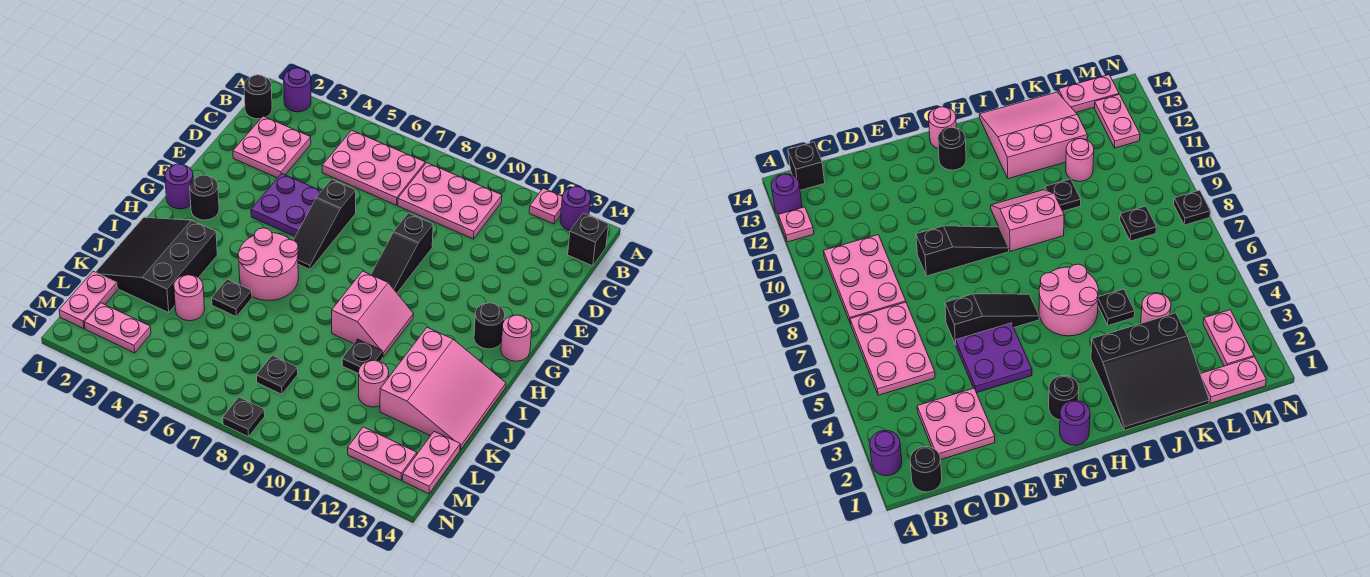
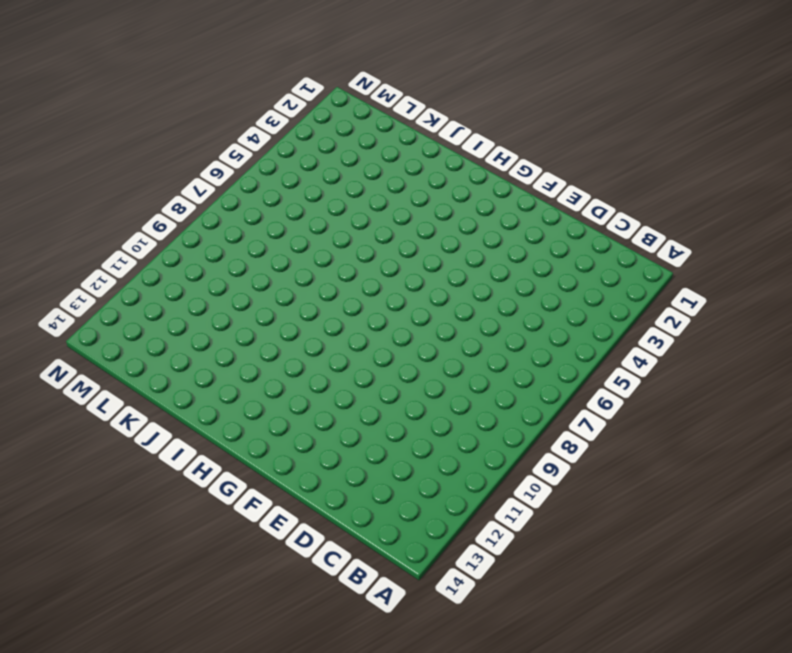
none -> purple round brick A2 level 1
none -> pink plate A12 level 1
none -> purple round brick A13 level 1

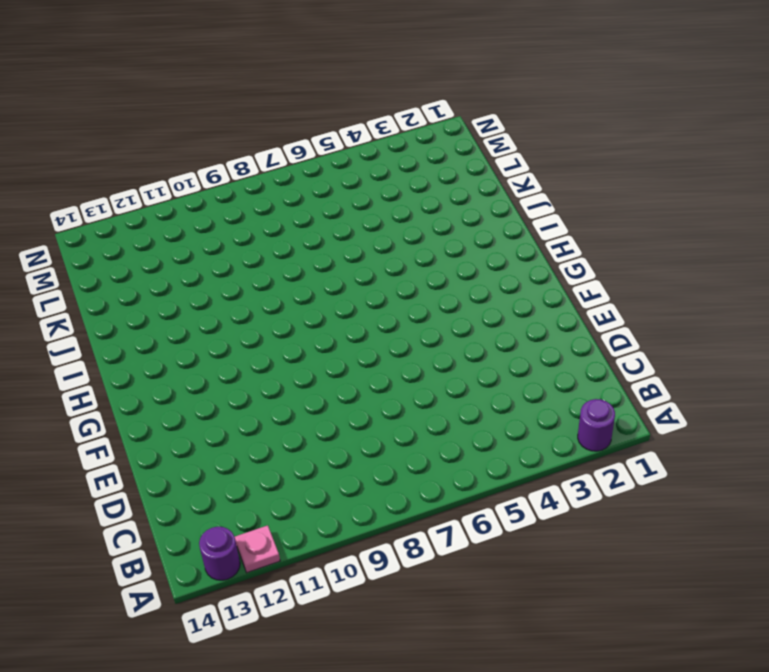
none -> black round brick B1 level 1
none -> pink plate B5:C7 level 1
none -> pink plate B8:C10 level 1

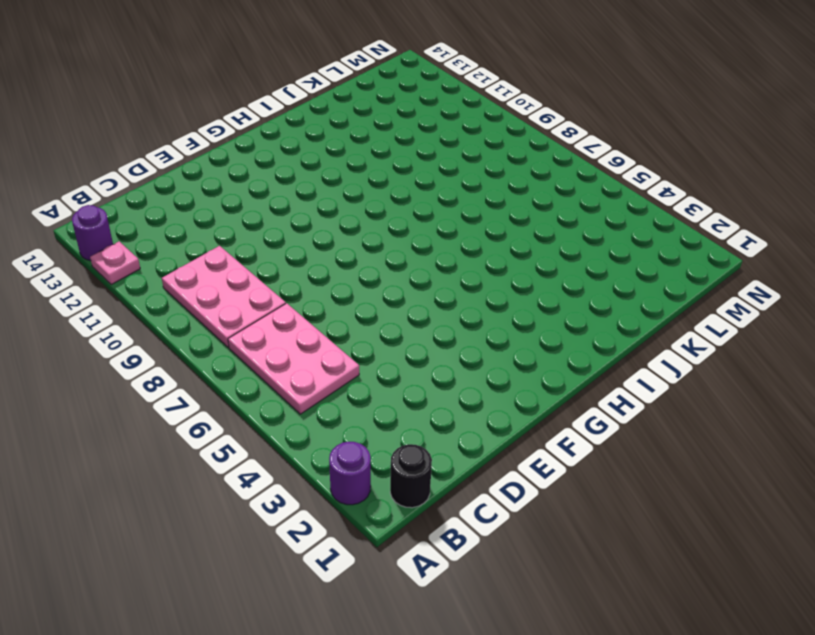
none -> black brick B14 level 1
none -> pink plate C2:D3 level 1
none -> purple plate E4:F5 level 1

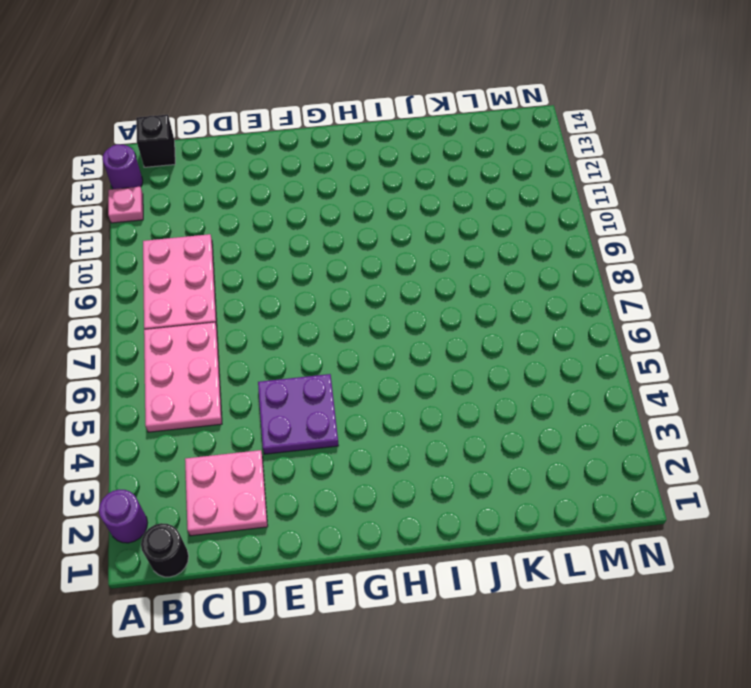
none -> black slope E6:G6 level 1 top E
none -> black slope E9:G9 level 1 top E
none -> purple round brick G1 level 1

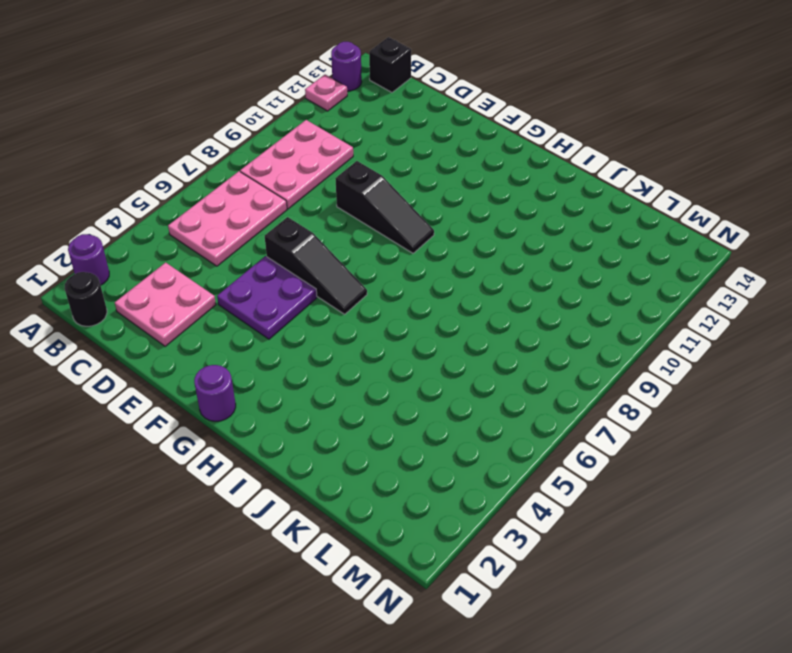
none -> black round brick G2 level 1
none -> black round brick G13 level 1
none -> pink round brick G14 level 1

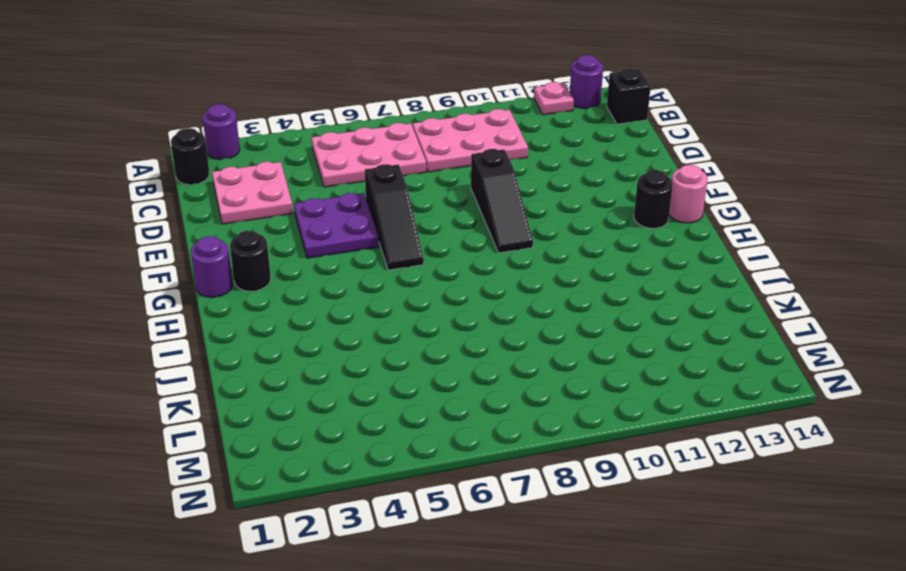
none -> pink round brick H5:I6 level 1
none -> pink slope H9:I10 level 1 top 9
none -> black slope I1:K3 level 1 top 3

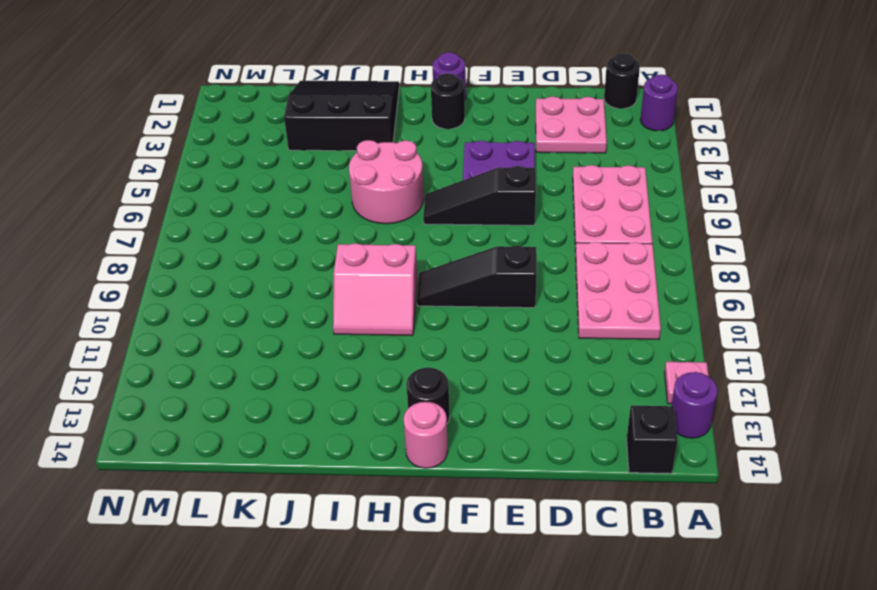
none -> pink slope I12:K14 level 1 top 12
none -> black plate J5 level 1
none -> black plate J10 level 1

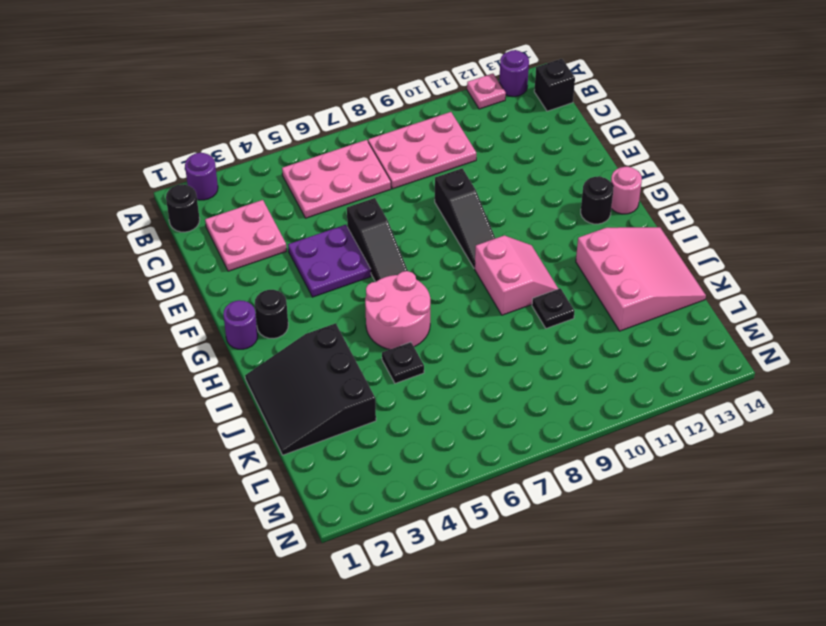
none -> pink round brick K4 level 1
none -> pink round brick K11 level 1
none -> pink plate L1:M1 level 1

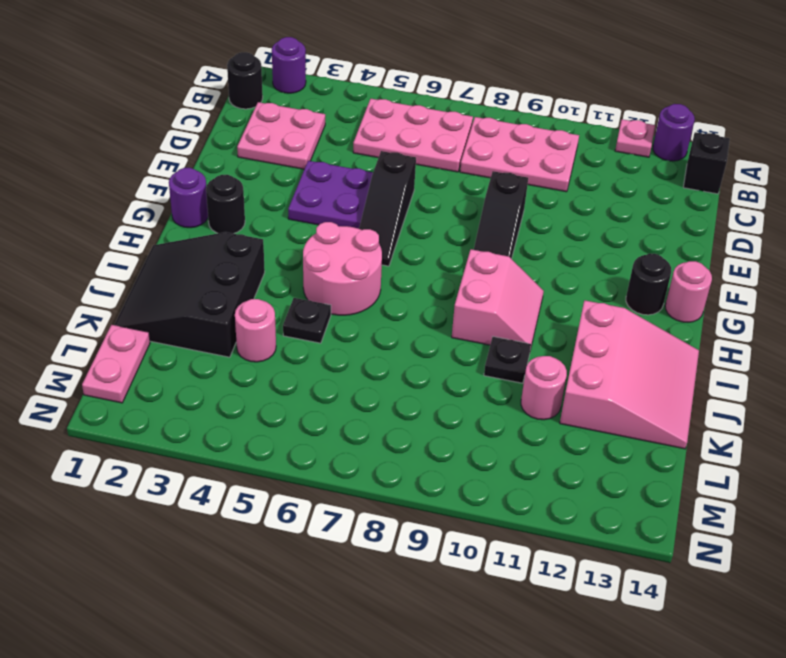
none -> black plate L8 level 1
none -> pink plate L14:M14 level 1
none -> pink plate M2:M3 level 1

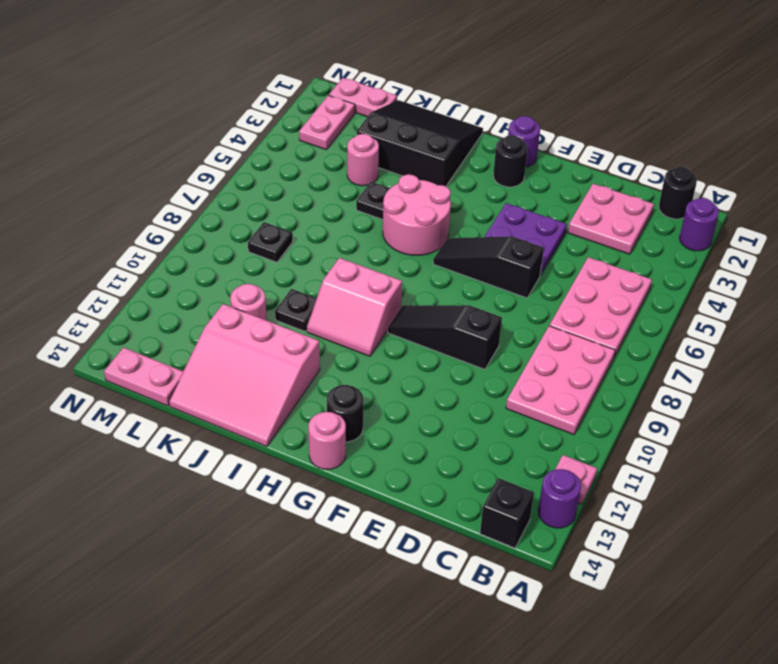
none -> pink plate M12:M13 level 1
none -> black plate N8 level 1

